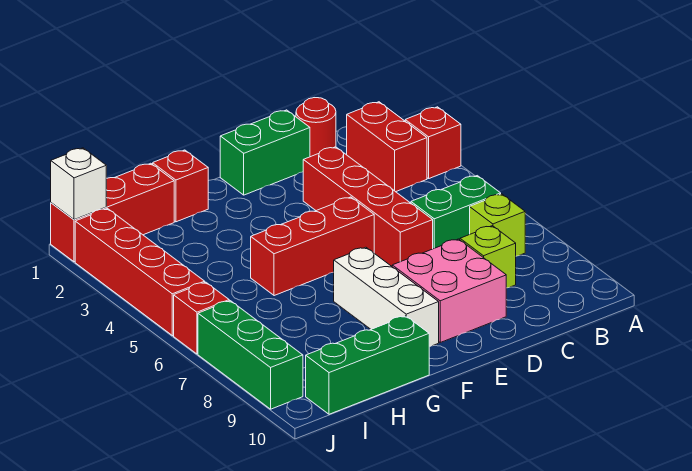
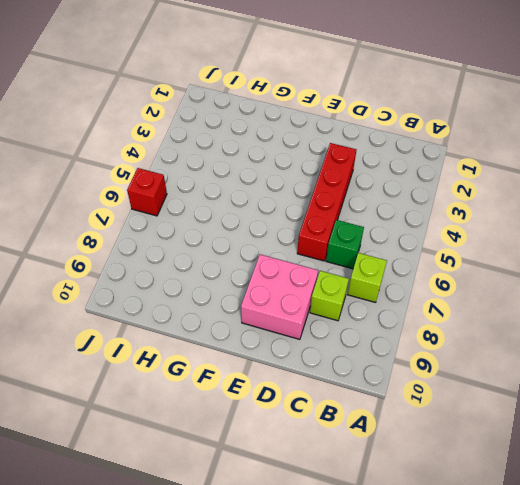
green brick C6 level 1 -> green brick B6:C6 level 1
none -> red brick A3 level 1
none -> red brick B2:B3 level 1
none -> red round brick C1 level 1

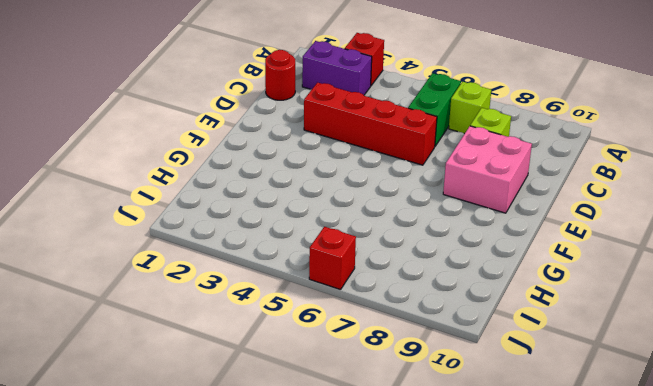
purple brick B2:B3 level 1 -> red brick B2:B3 level 1
none -> green brick D1:E1 level 1
none -> red brick E5:G5 level 1
none -> white brick F7:F9 level 1

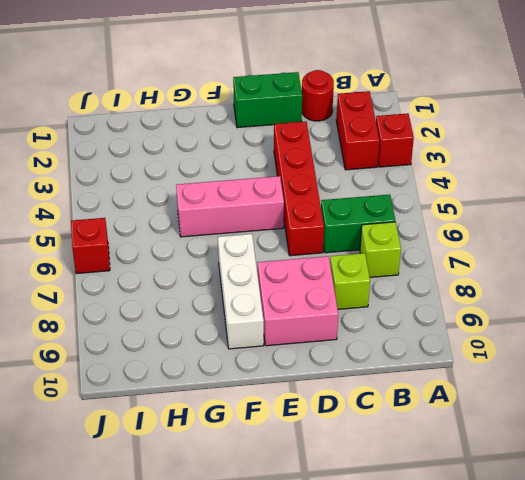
pink brick E5:G5 level 1 -> red brick E5:G5 level 1
none -> red brick G1 level 1
none -> green brick G10:I10 level 1
none -> red brick H1:J1 level 1

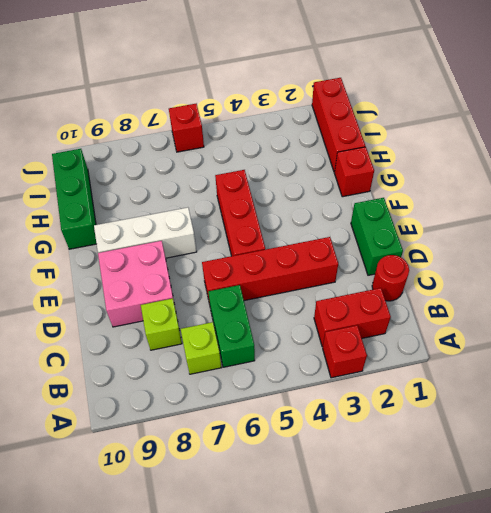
none -> red brick J2:J5 level 1
none -> green brick J7:J9 level 1
none -> white brick J1 level 2

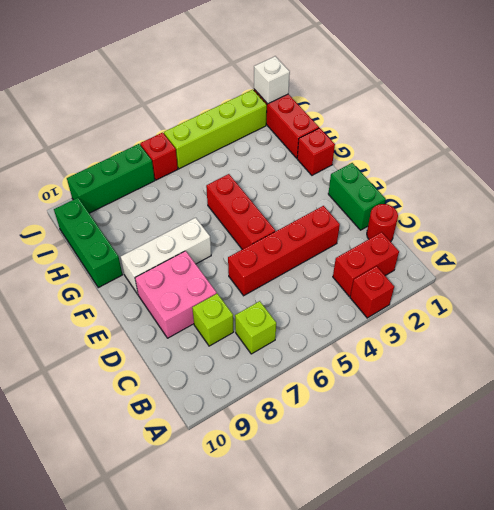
lime brick J2:J5 level 1 -> red brick J2:J5 level 1
none -> green brick B6:C6 level 1

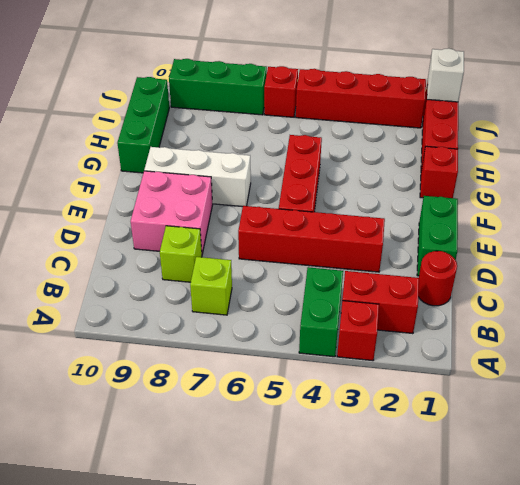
green brick A4:B4 level 1 -> green brick B6:C6 level 1

